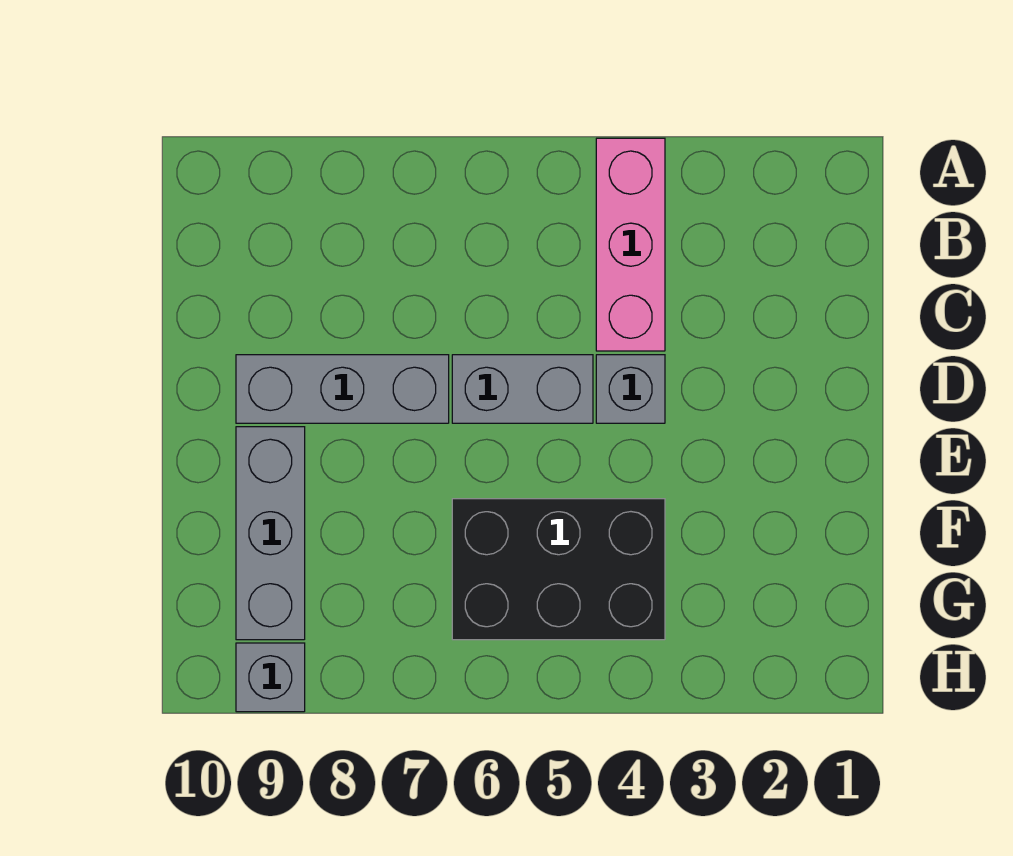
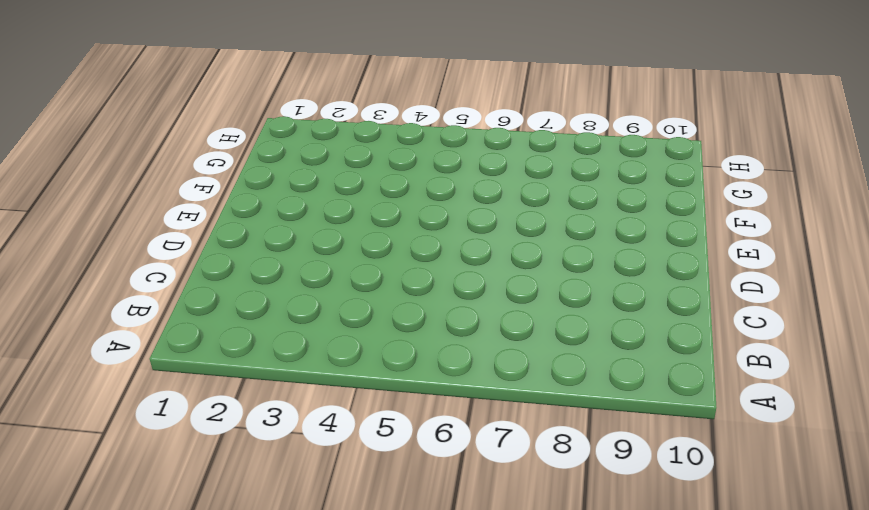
none -> pink brick A4:C4 level 1
none -> grey brick D4 level 1

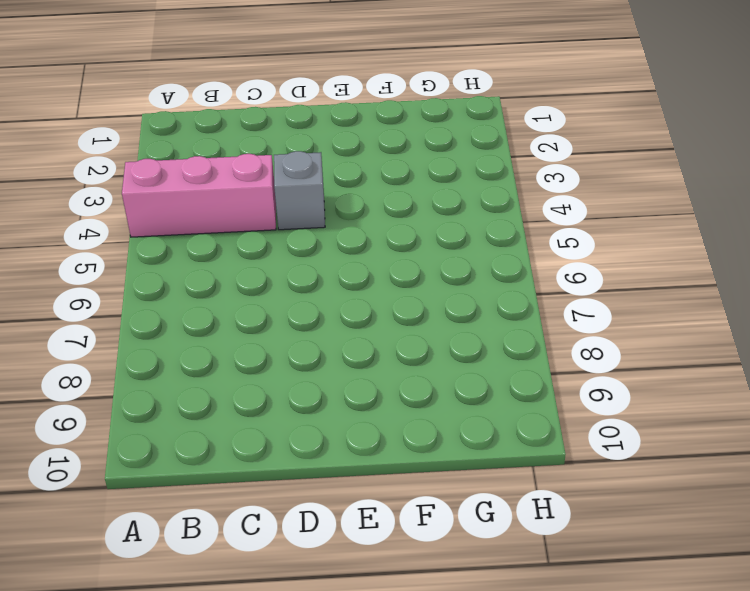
none -> grey brick D5:D6 level 1
none -> grey brick D7:D9 level 1

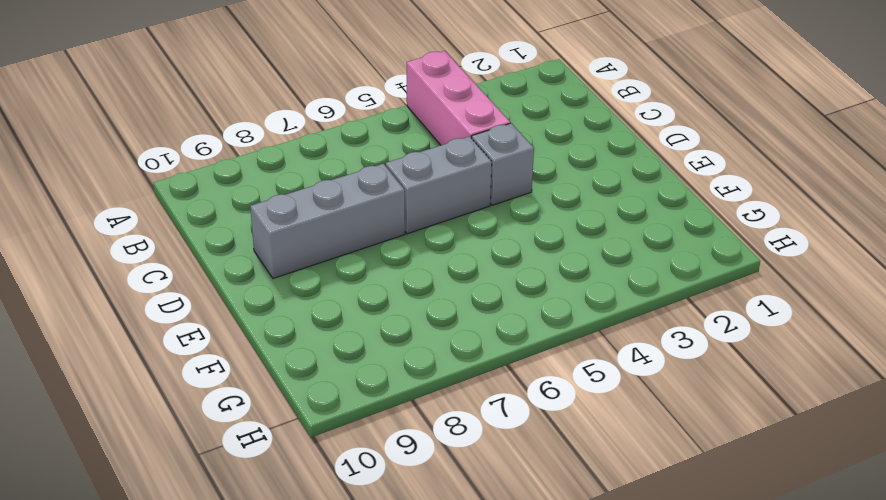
none -> grey brick E9:G9 level 1
none -> black brick F4:G6 level 1

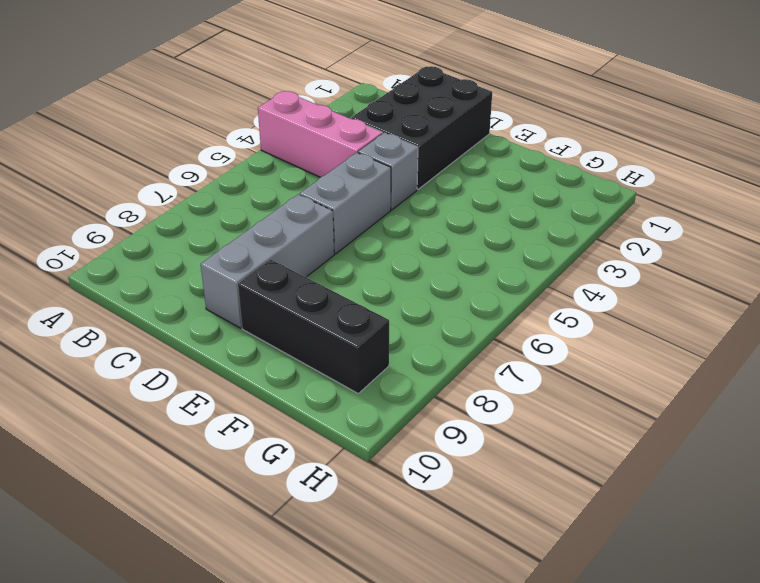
black brick C1:D3 level 1 -> black brick F4:G6 level 1
black brick E9:G9 level 1 -> grey brick E9:G9 level 1
none -> grey brick H9 level 1

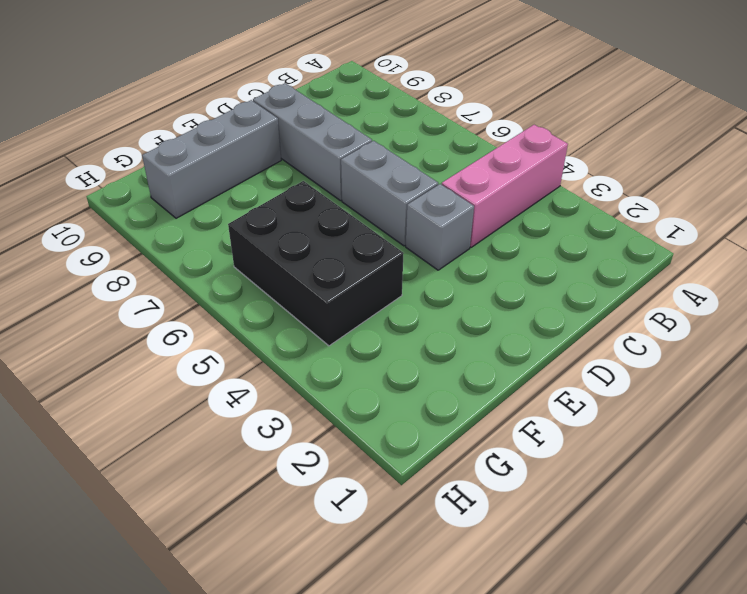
none -> grey brick H9 level 1

